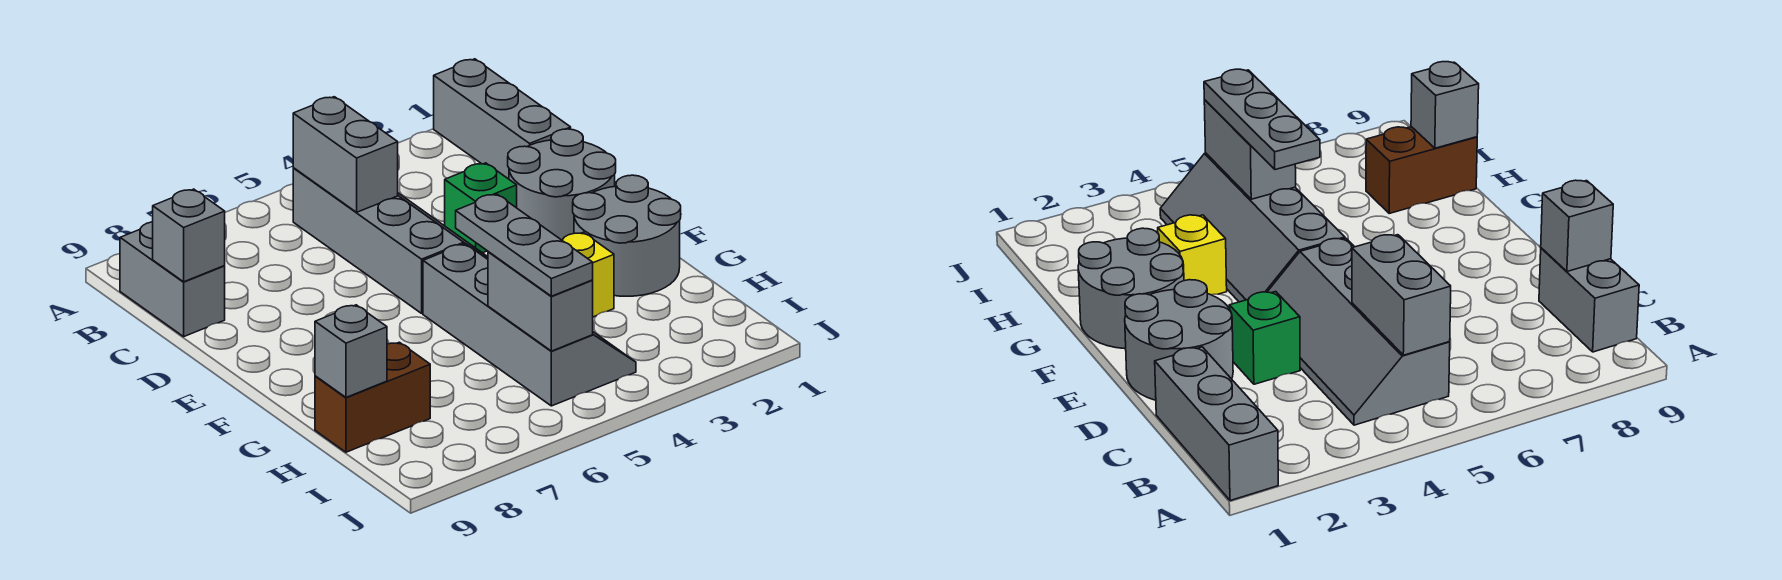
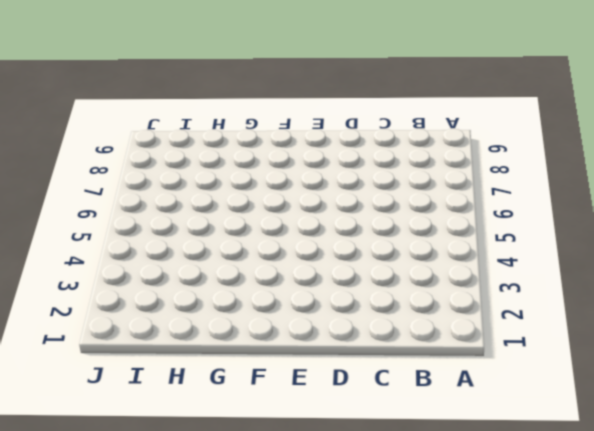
none -> grey brick A1:C1 level 1
none -> grey slope B4:E5 level 1 top 5
none -> grey brick B9:C9 level 1

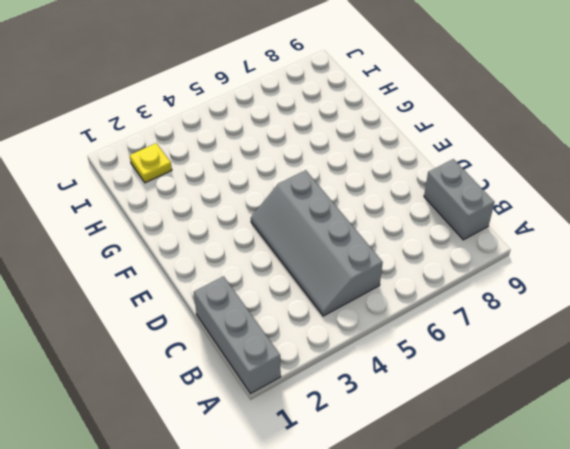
yellow plate I2 level 1 -> none
none -> grey round brick D1:E2 level 1
none -> green brick D3 level 1
none -> grey round brick F1:G2 level 1

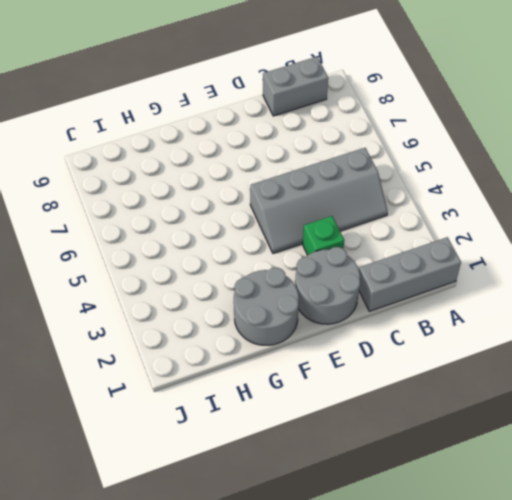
none -> grey slope F4:I5 level 1 top 5
none -> yellow brick G3 level 1
none -> brown brick H8:H9 level 1

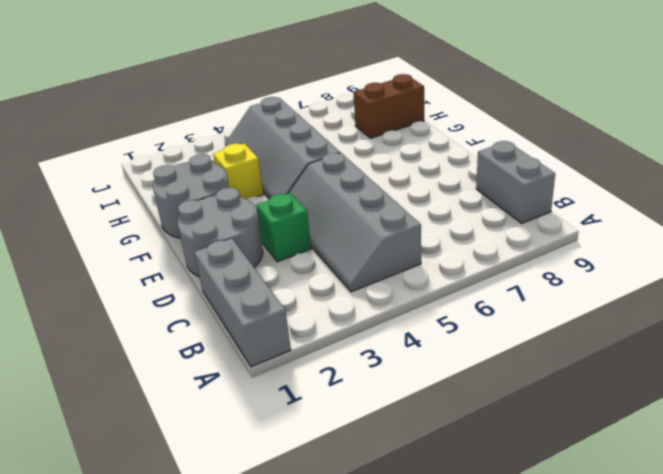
none -> grey brick B5:C5 level 2
none -> grey brick C9 level 2
none -> grey brick H5:I5 level 2

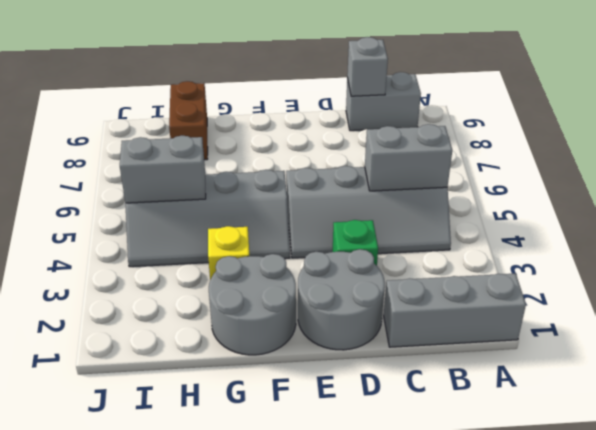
none -> grey brick H9 level 2
none -> grey plate G5:I5 level 3

